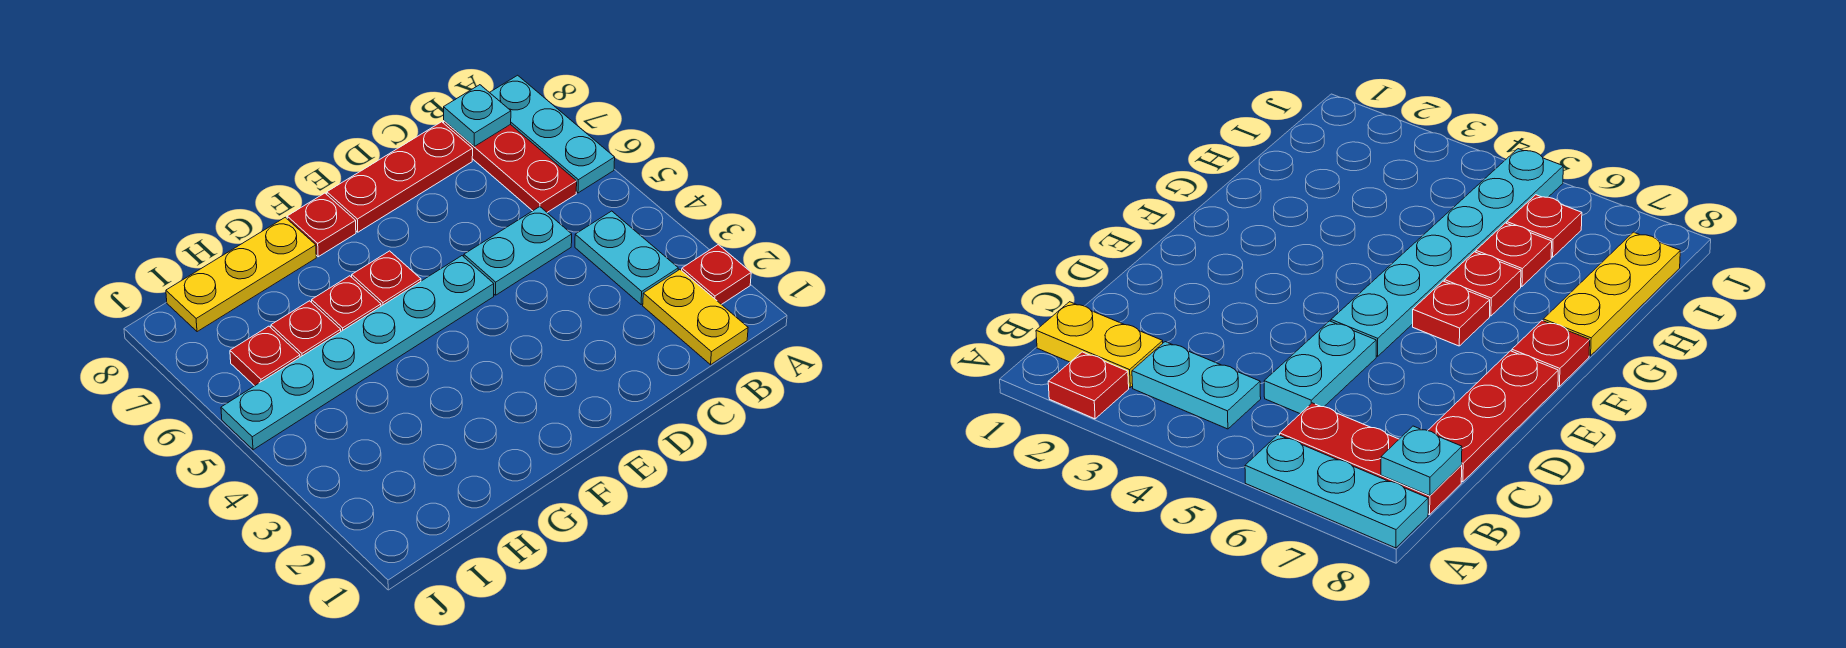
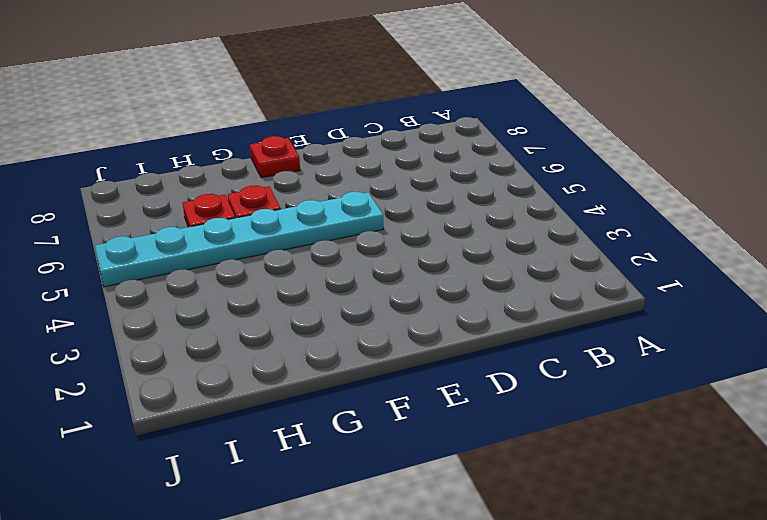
none -> red plate A2 level 1
none -> cyan plate A6:A8 level 1
none -> yellow plate B1:B2 level 1

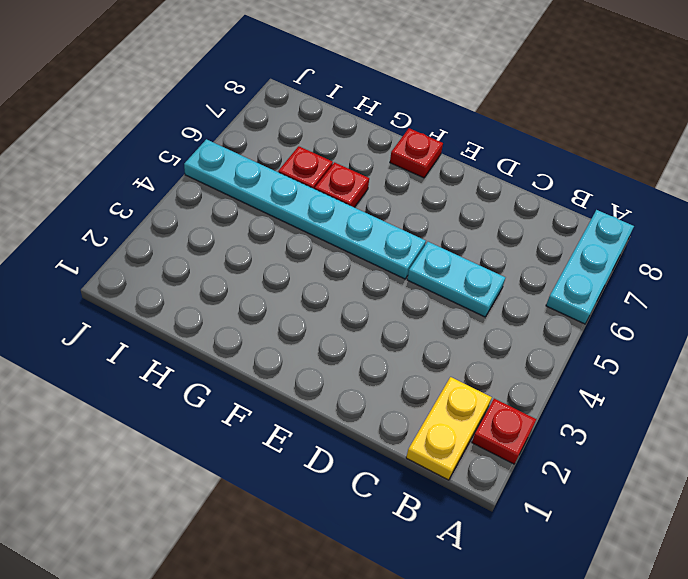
none -> cyan plate B3:B4 level 1
none -> red plate B6:B8 level 1
none -> red plate C8:E8 level 1

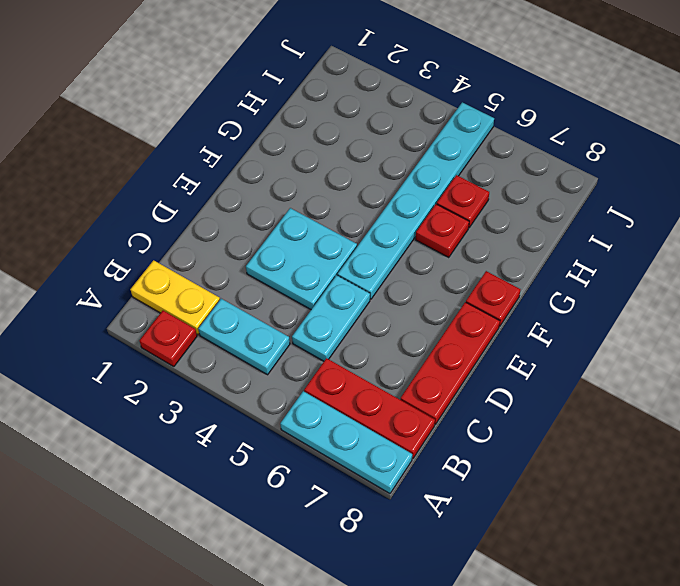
cyan plate D3:E4 level 1 -> none
none -> red plate F6 level 1
none -> yellow plate G8:I8 level 1
none -> red plate I6 level 1

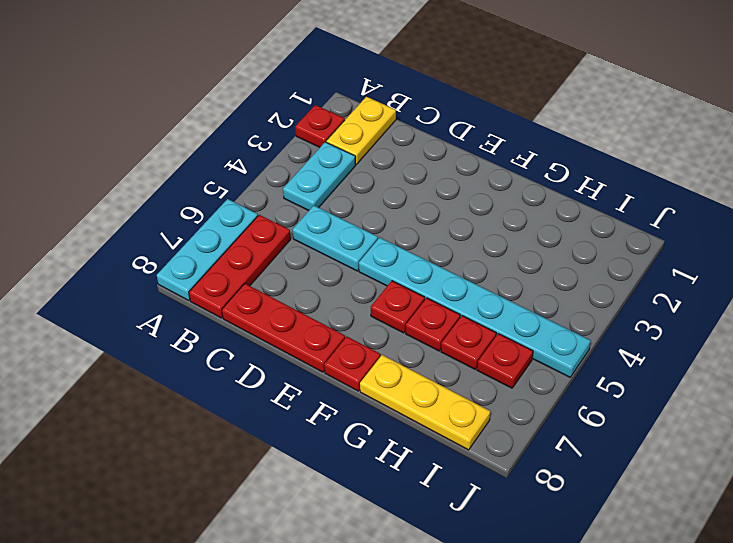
none -> cyan plate B8 level 2

